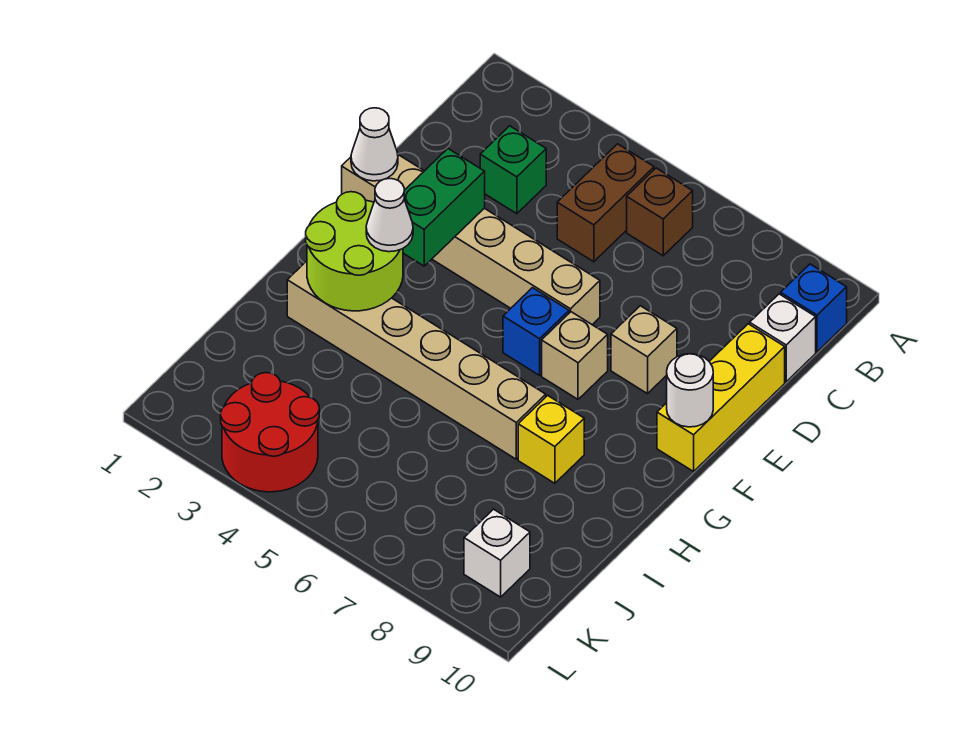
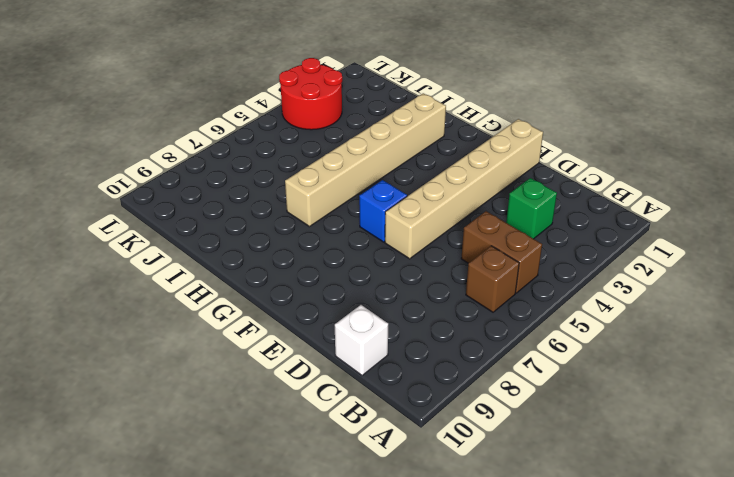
none -> blue brick B10 level 1
none -> yellow brick D10:F10 level 1
none -> tan brick E8 level 1

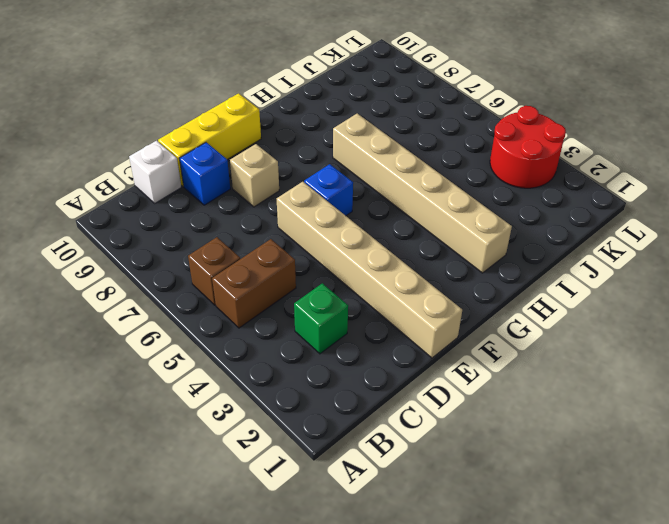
blue brick D9 level 1 -> blue brick B10 level 1
none -> tan brick F7 level 1
none -> yellow brick H8 level 1
none -> white brick K9 level 1

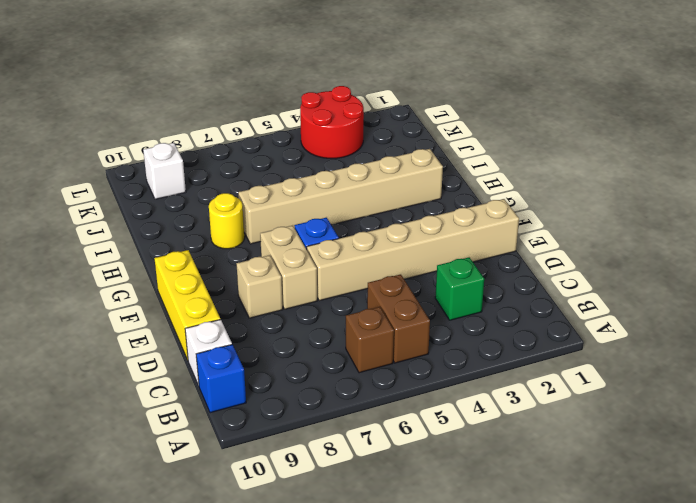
tan brick E7:F7 level 1 -> tan brick F7 level 1
yellow round brick H8 level 1 -> yellow brick H8 level 1
none -> white cone E1 level 2
none -> green brick E3:F3 level 2
none -> white round brick F10 level 2

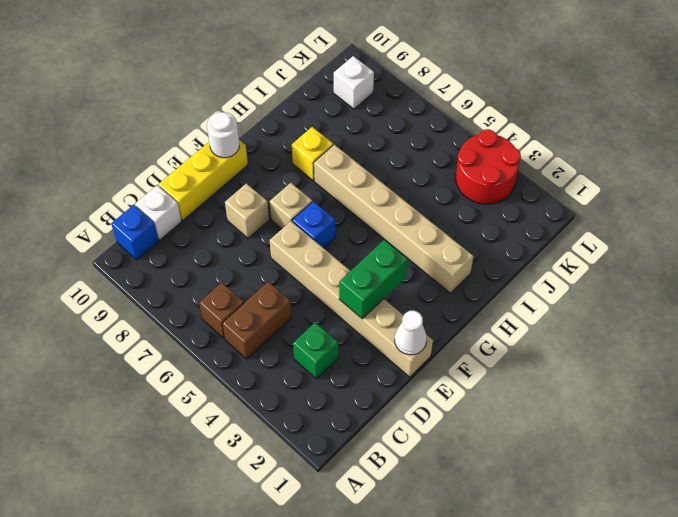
none -> lime round brick G2:H3 level 2
none -> white cone G3 level 3

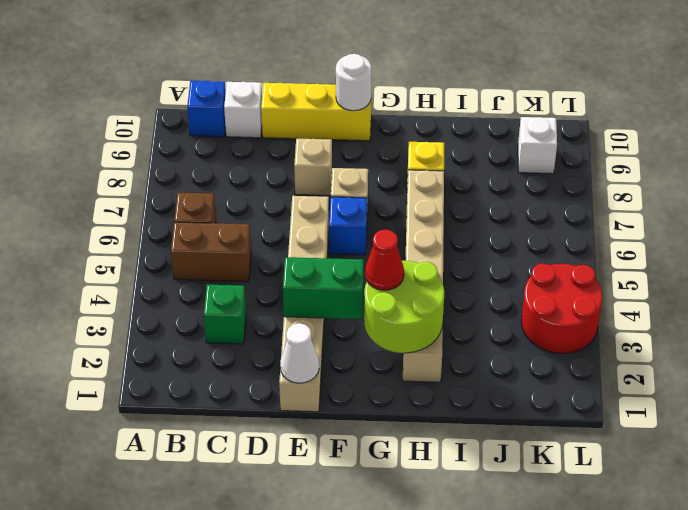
red cone G3 level 3 -> white cone G3 level 3

